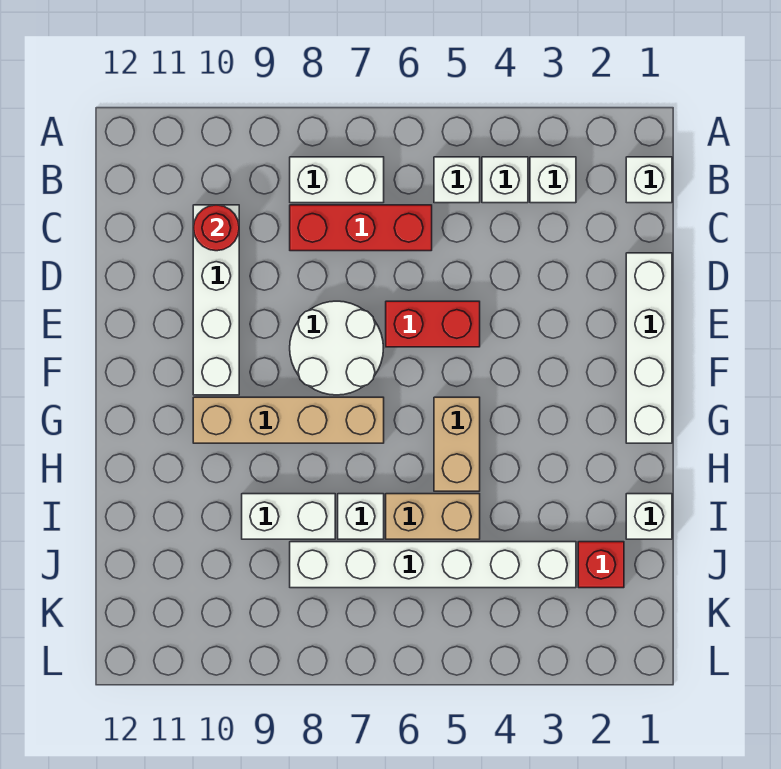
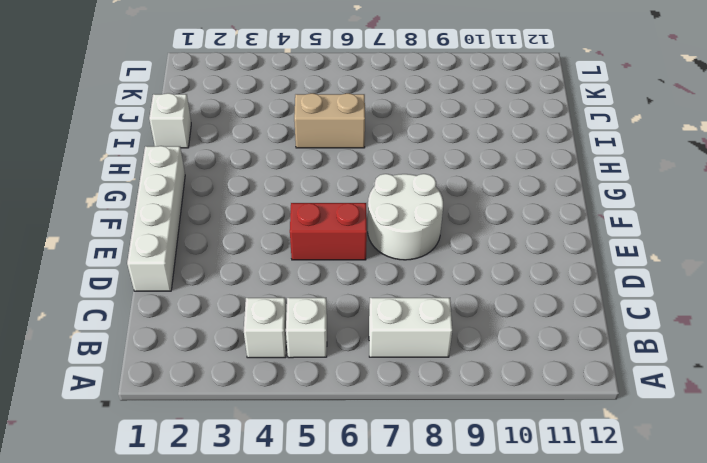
none -> white brick B1 level 1
none -> white brick B3 level 1
none -> red brick C6:C8 level 1

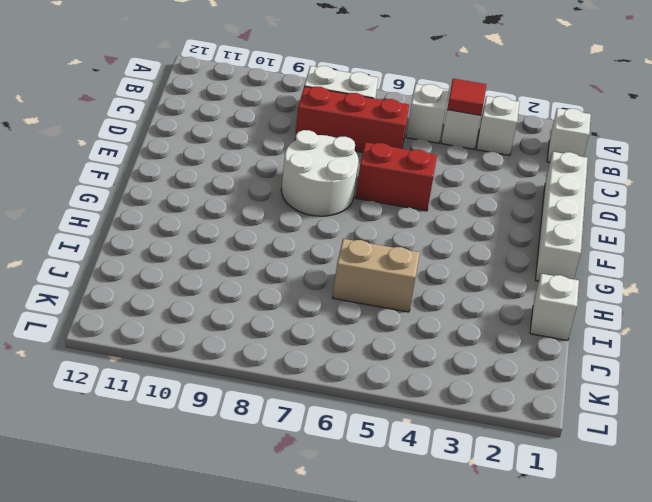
red tile B4 level 2 -> none
none -> white brick C10:F10 level 1
none -> tan brick G5:H5 level 1
none -> tan brick G7:G10 level 1

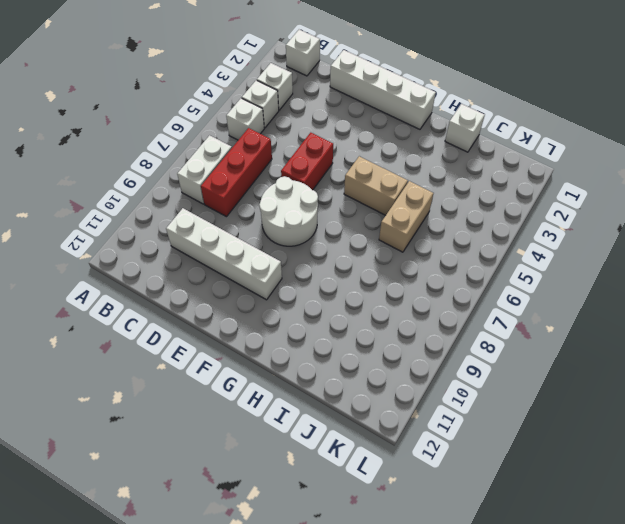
none -> tan brick G7:G10 level 1
none -> white brick I7 level 1
none -> white brick I8:I9 level 1

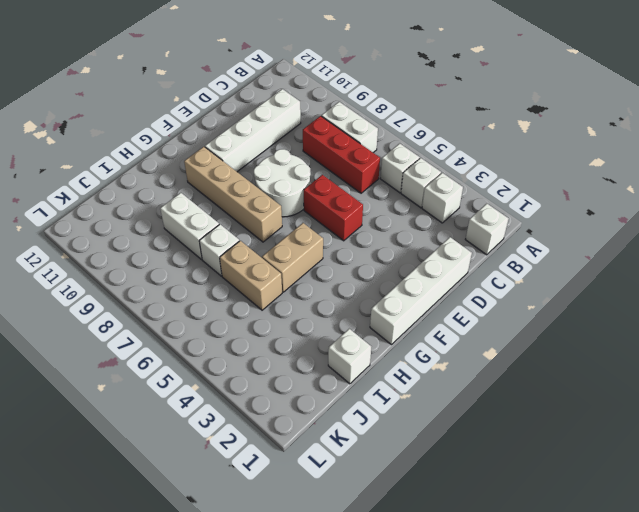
none -> red brick J2 level 1
none -> white brick J3:J8 level 1
none -> red round brick C10 level 2

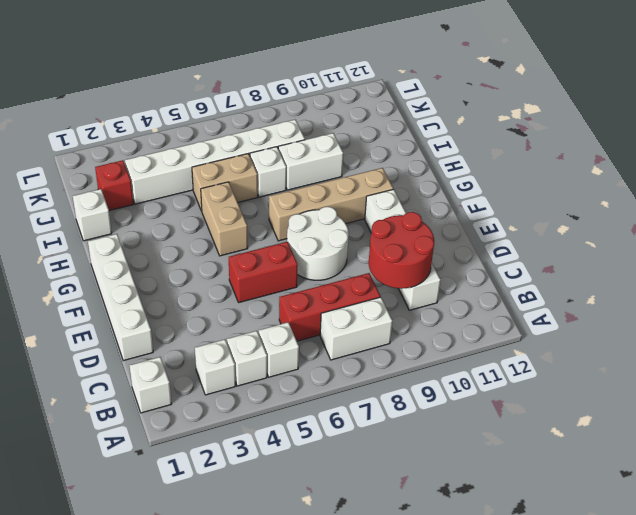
red round brick C9:D10 level 2 -> red round brick C10 level 2

